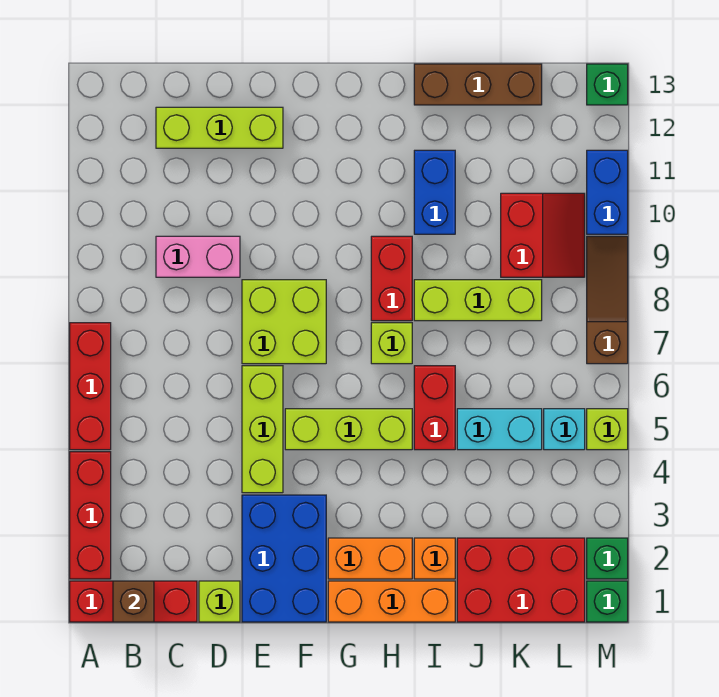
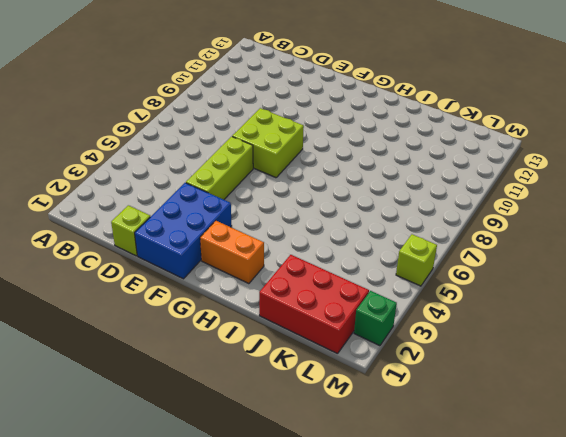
none -> red brick A1:C1 level 1
none -> red brick A2:A4 level 1
none -> red brick A5:A7 level 1
none -> pink brick C9:D9 level 1

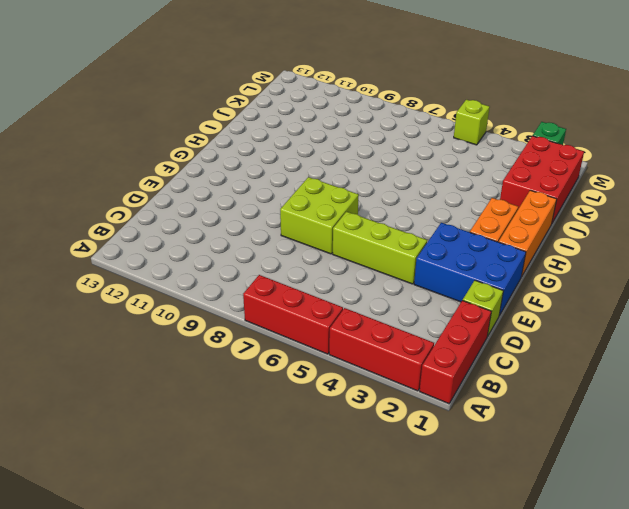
none -> pink brick C9:D9 level 1
none -> lime brick C12:E12 level 1
none -> lime brick F5:H5 level 1
none -> lime brick H7 level 1

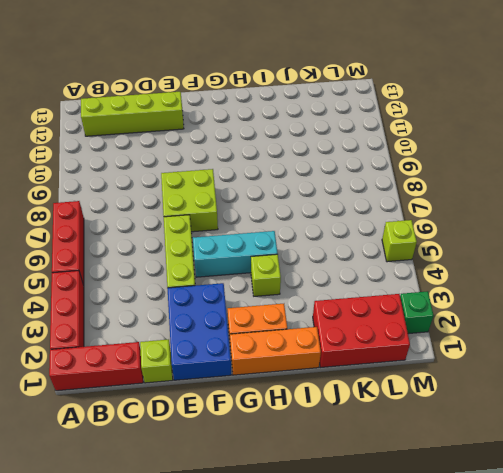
lime brick B12:E12 level 1 -> lime brick C12:E12 level 1
cyan brick F5:H5 level 1 -> lime brick F5:H5 level 1
lime brick H4 level 1 -> lime brick H7 level 1
none -> pink brick C9:D9 level 1
none -> red brick H8:H9 level 1
none -> orange brick I2 level 1
none -> red brick I5:I6 level 1

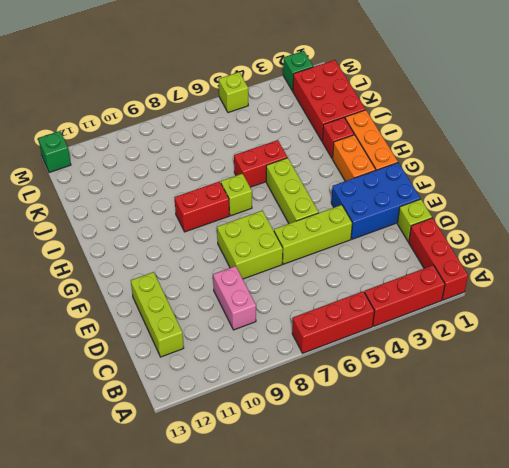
red brick I2 level 1 -> orange brick I2 level 1
none -> lime brick I8:K8 level 1
none -> blue brick I10:I11 level 1
none -> brown brick I13:K13 level 1
none -> cyan brick J5:K5 level 1

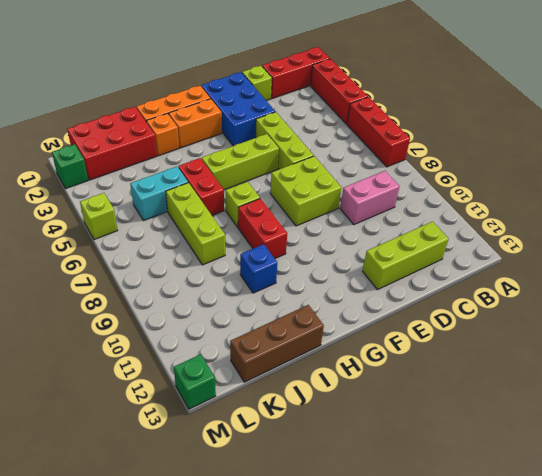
blue brick I10 level 1 -> blue brick I10:I11 level 1
lime brick J6:J8 level 1 -> lime brick I8:K8 level 1
none -> red slope K9:L10 level 1 top K
none -> cyan brick L5 level 1
none -> green brick M1 level 1
none -> brown slope M7:M9 level 1 top 7

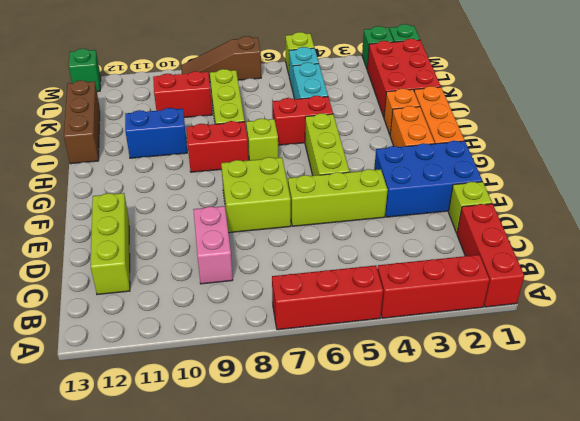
none -> blue brick M10:M11 level 1
none -> brown brick B1 level 2

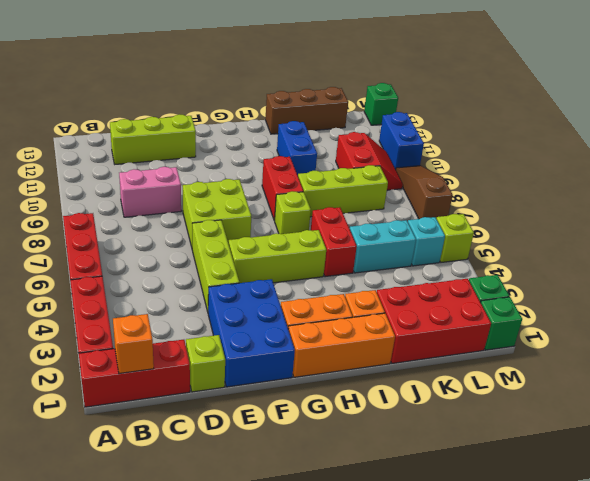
orange brick B1 level 2 -> brown brick B1 level 2

